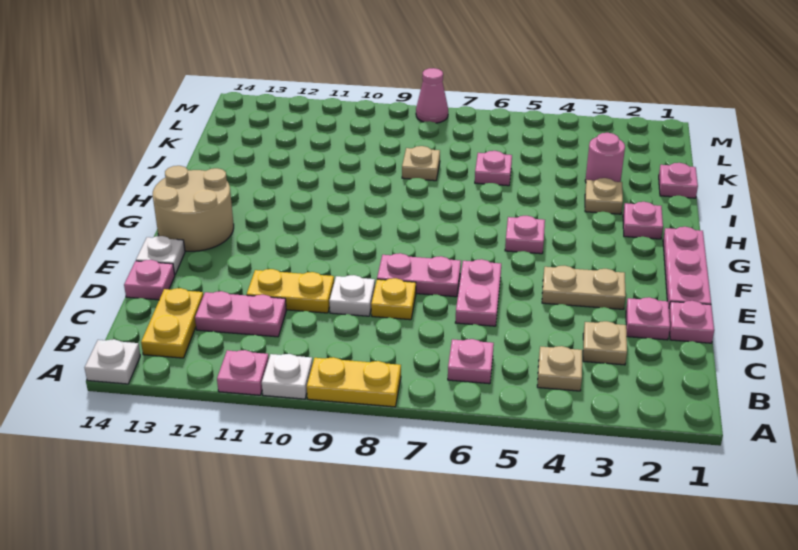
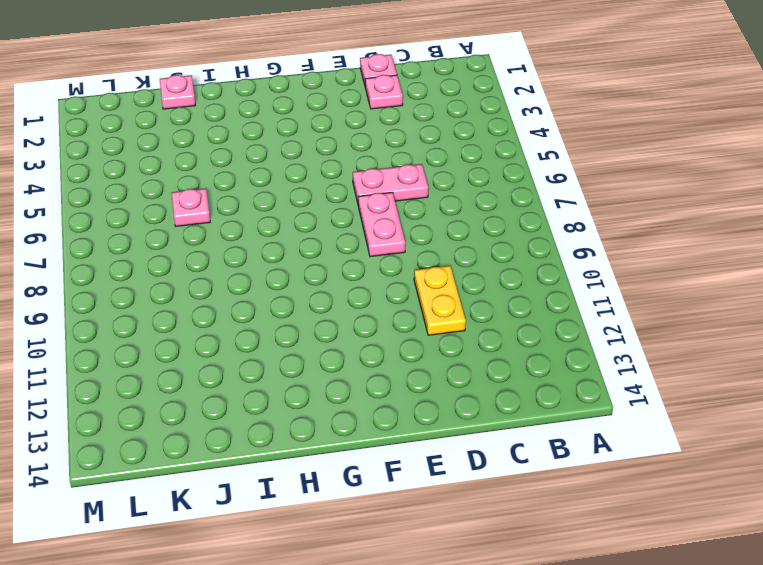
none -> yellow plate A8:A9 level 1
none -> white plate A10 level 1
none -> pink plate A11 level 1

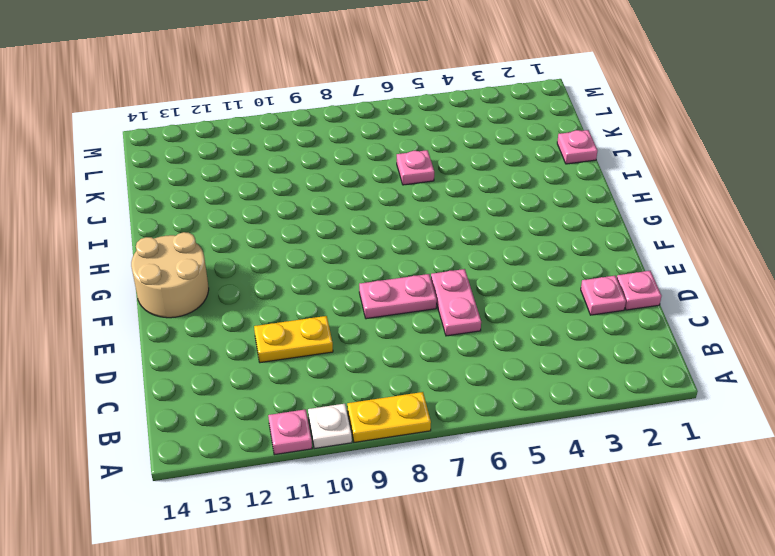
none -> white plate A14 level 1
none -> tan plate B4 level 1
none -> pink plate B6 level 1

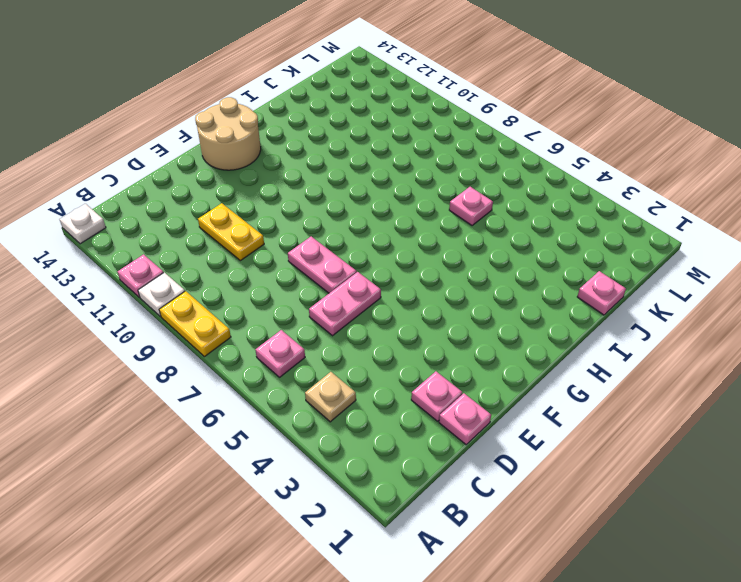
none -> yellow plate B13:C13 level 1
none -> tan plate C3 level 1
none -> pink plate C11:C12 level 1

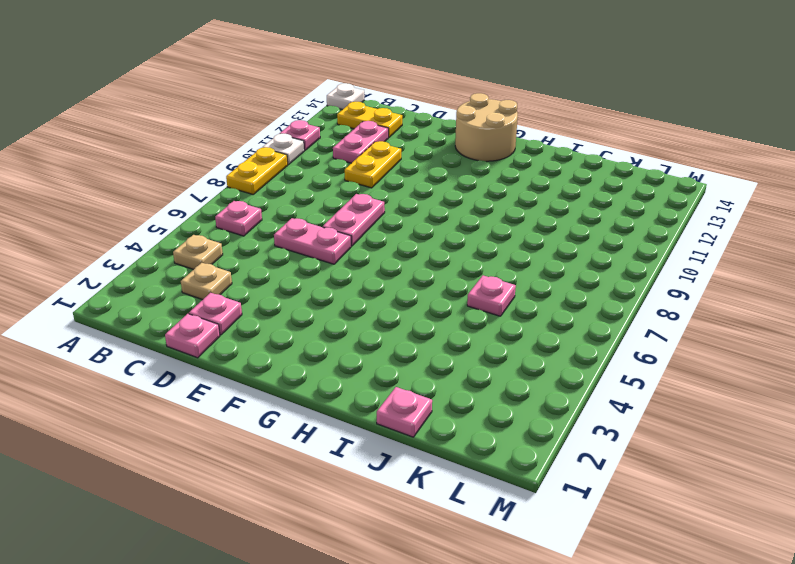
none -> yellow plate D8 level 1
none -> white plate D9 level 1
none -> pink plate D14 level 1

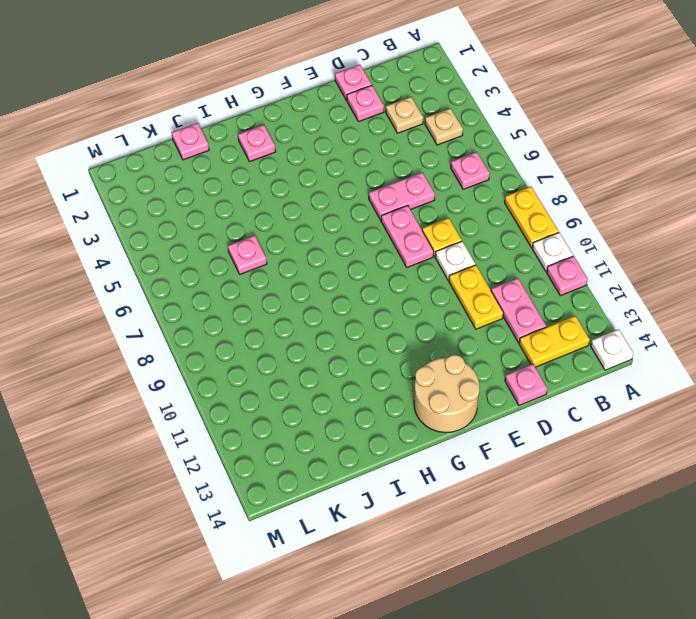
none -> pink plate E1:G1 level 1
none -> tan plate E3:E4 level 1
none -> white plate E14 level 1

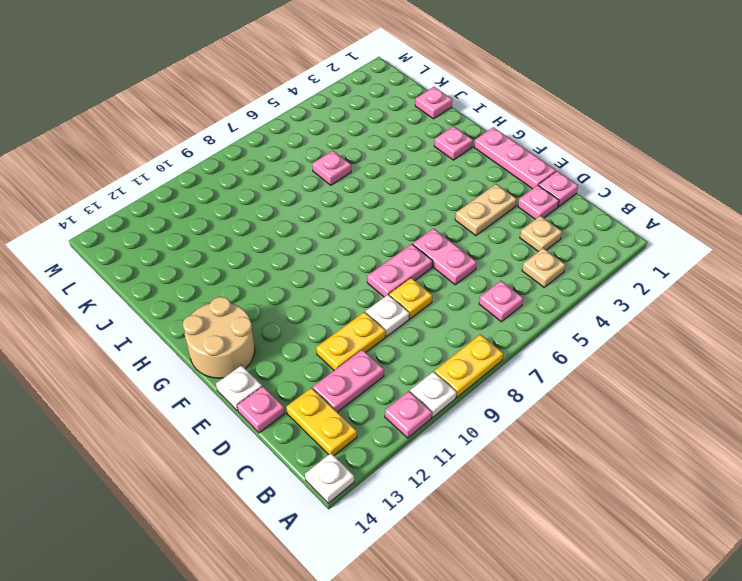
none -> pink plate G5 level 1
none -> tan plate I3 level 1
none -> pink round brick J3 level 1

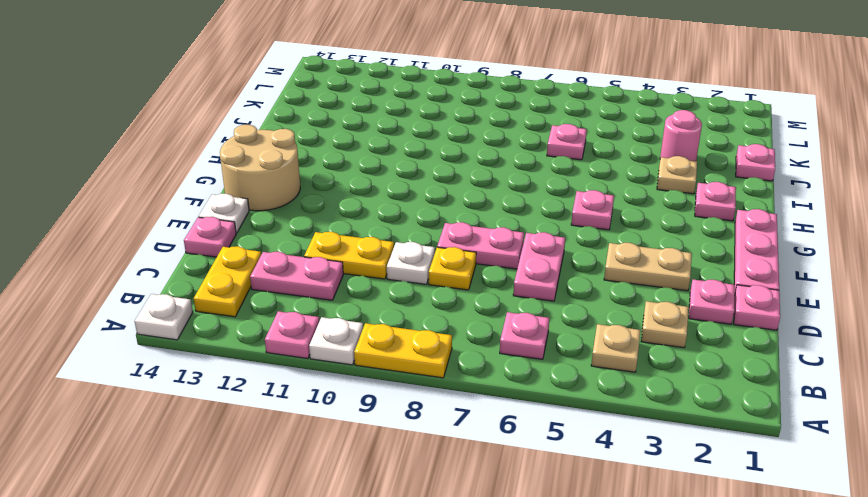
none -> tan plate J8 level 1
none -> pink cone M8 level 1

